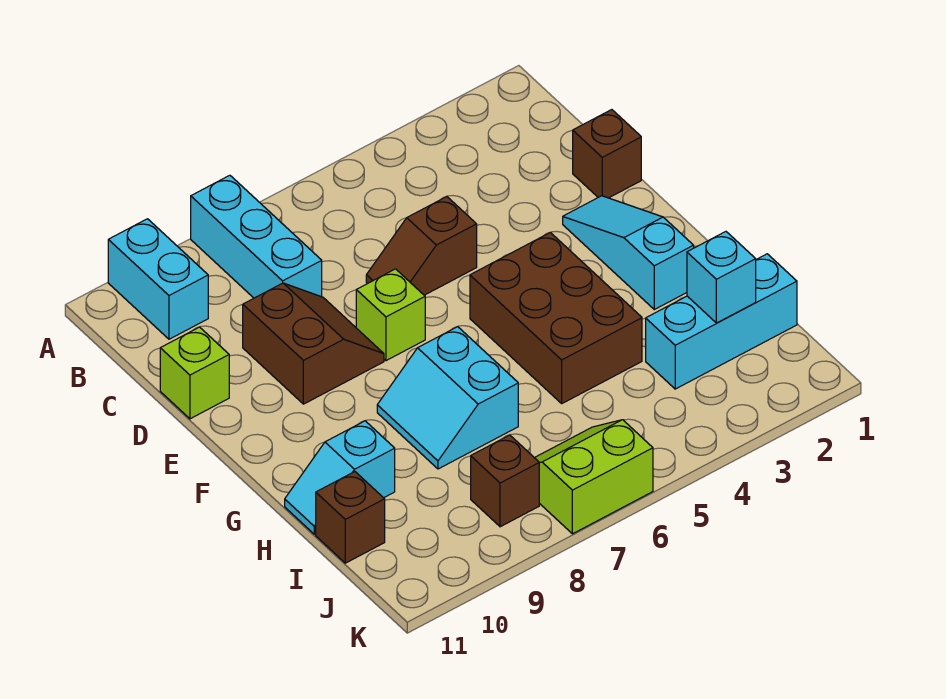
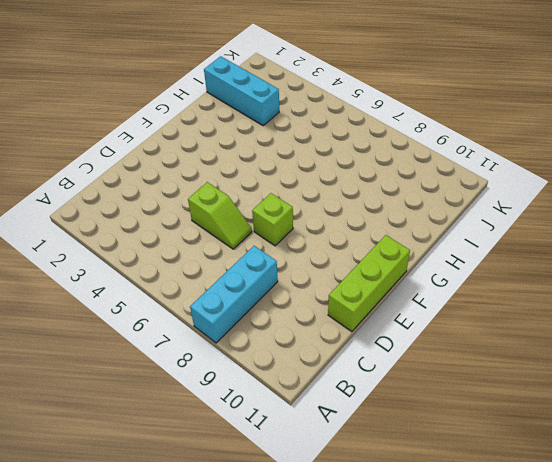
lime slope D5:D6 level 1 top 5 -> brown slope D5:D6 level 1 top 5
lime brick D11:F11 level 1 -> lime brick D11 level 1
none -> cyan brick A10:B10 level 1
none -> brown brick D1 level 1
none -> brown slope D8:E9 level 1 top 9

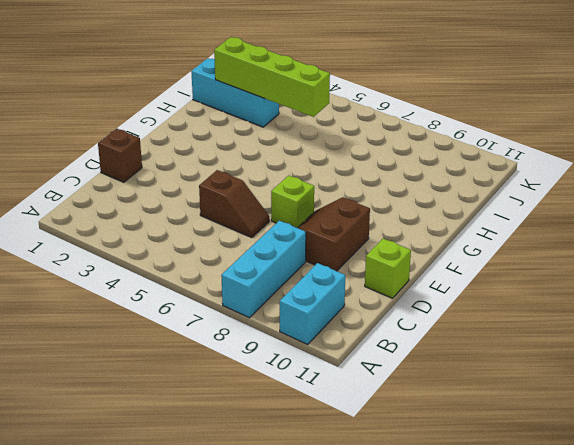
lime brick I2:I5 level 2 -> cyan brick I2 level 2
none -> cyan slope E2:G2 level 1 top G
none -> brown brick F4:H5 level 1
none -> cyan slope G7:H8 level 1 top 7

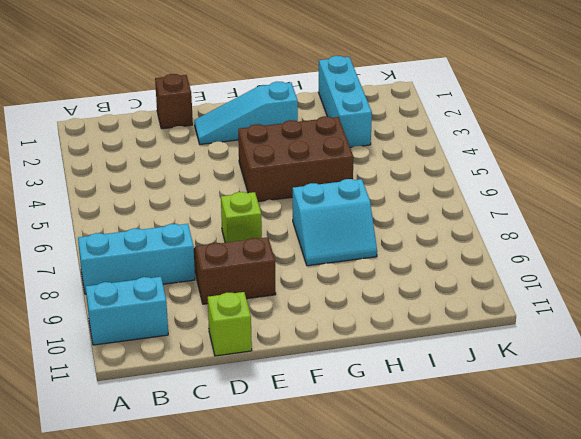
none -> brown slope D5:D6 level 1 top 5
none -> cyan slope H10:H11 level 1 top 10
none -> brown brick I11 level 1

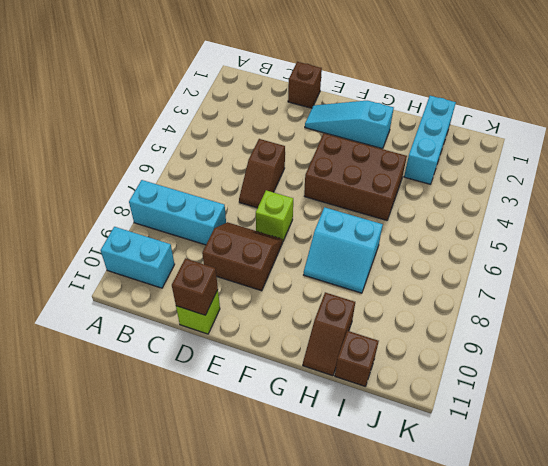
brown brick D11 level 2 -> brown brick J8 level 1
brown slope H10:H11 level 1 top 10 -> cyan slope H10:H11 level 1 top 10
none -> lime slope J6:K7 level 1 top K
none -> cyan brick I2 level 2

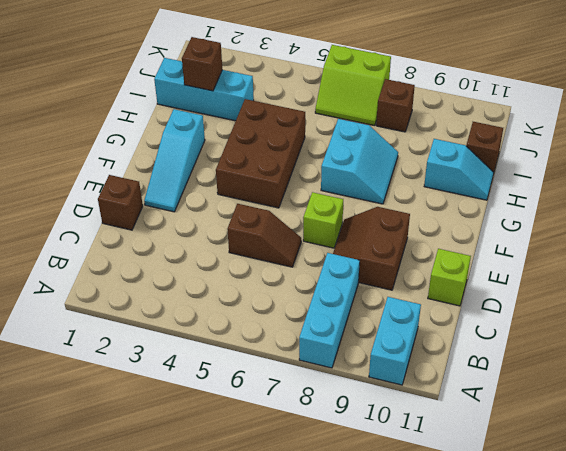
brown brick I2 level 2 -> cyan brick I2 level 2

